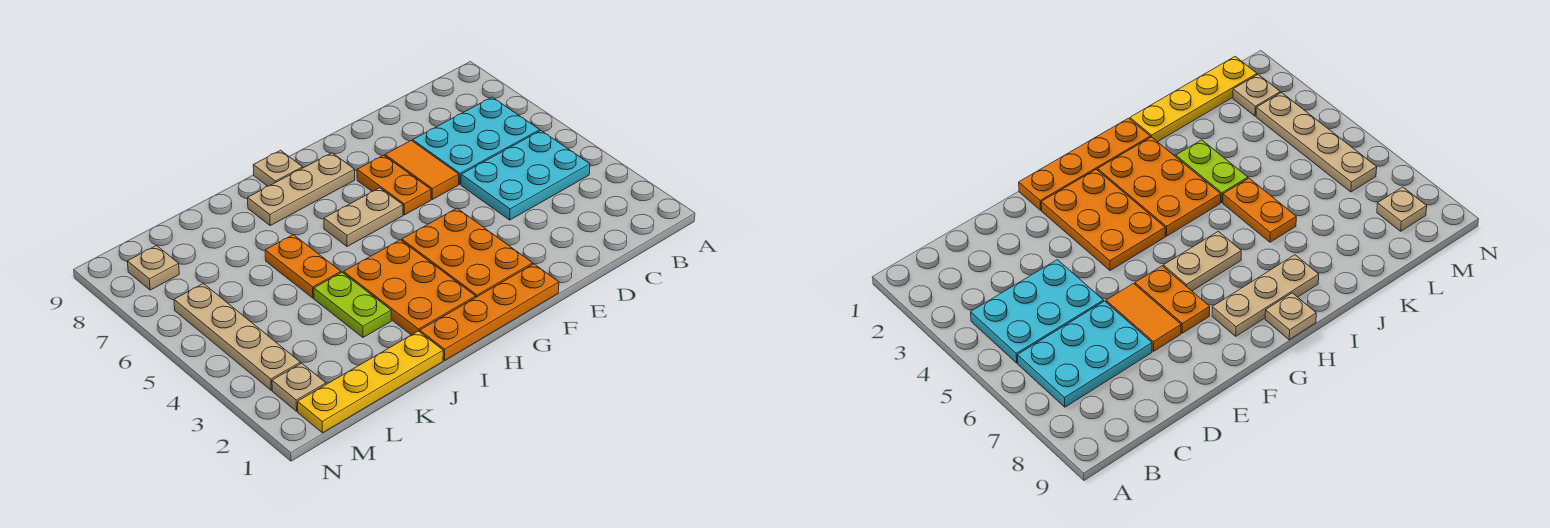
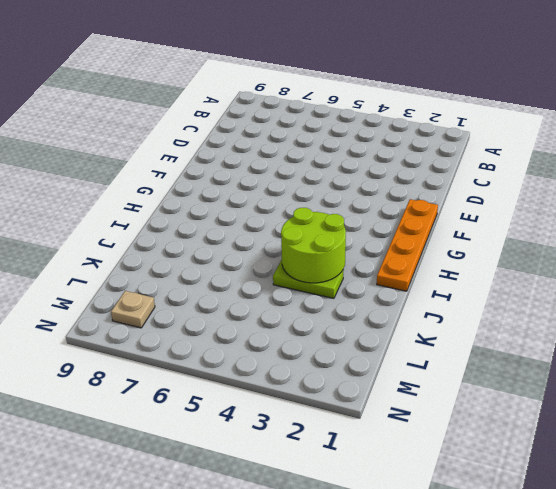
lime round brick I3:J4 level 2 -> none
none -> cyan plate B4:D5 level 1
none -> cyan plate B6:D7 level 1
none -> orange tile E6:E7 level 1

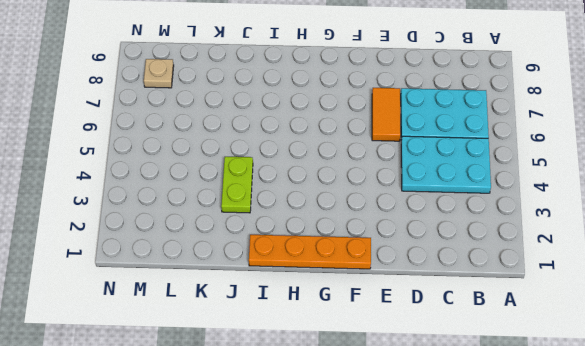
none -> orange plate F2:G4 level 1
none -> orange plate F6:F7 level 1
none -> tan plate G6:H6 level 1

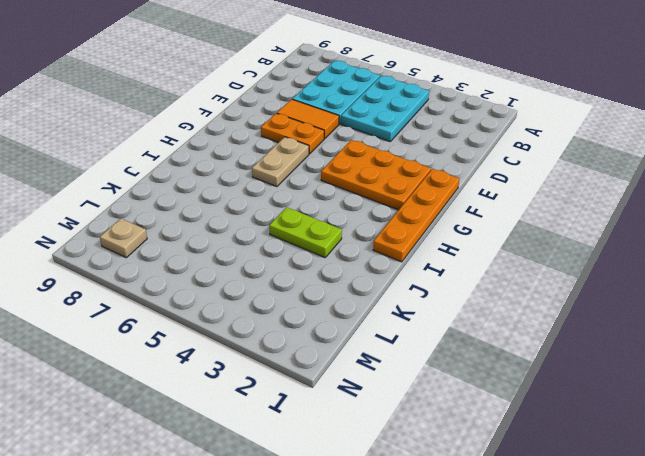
none -> tan plate G8:I8 level 1
none -> orange plate H2:I4 level 1
none -> tan plate H9 level 1

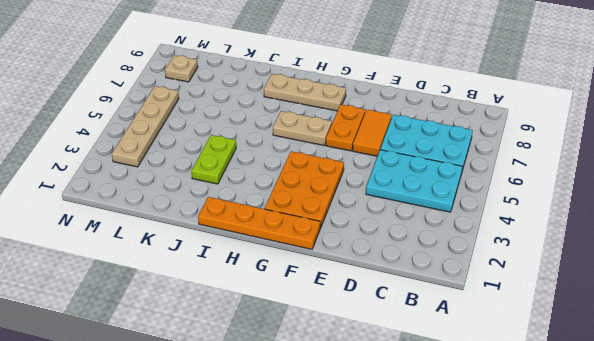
none -> orange plate H2:I4 level 1
none -> tan plate H9 level 1
none -> yellow plate J1:M1 level 1

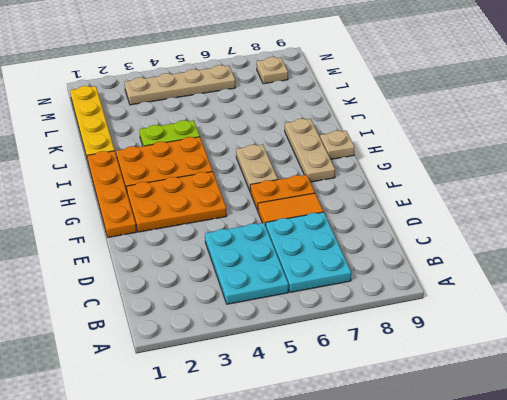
none -> orange plate J5:J6 level 1
none -> tan plate M2 level 1

